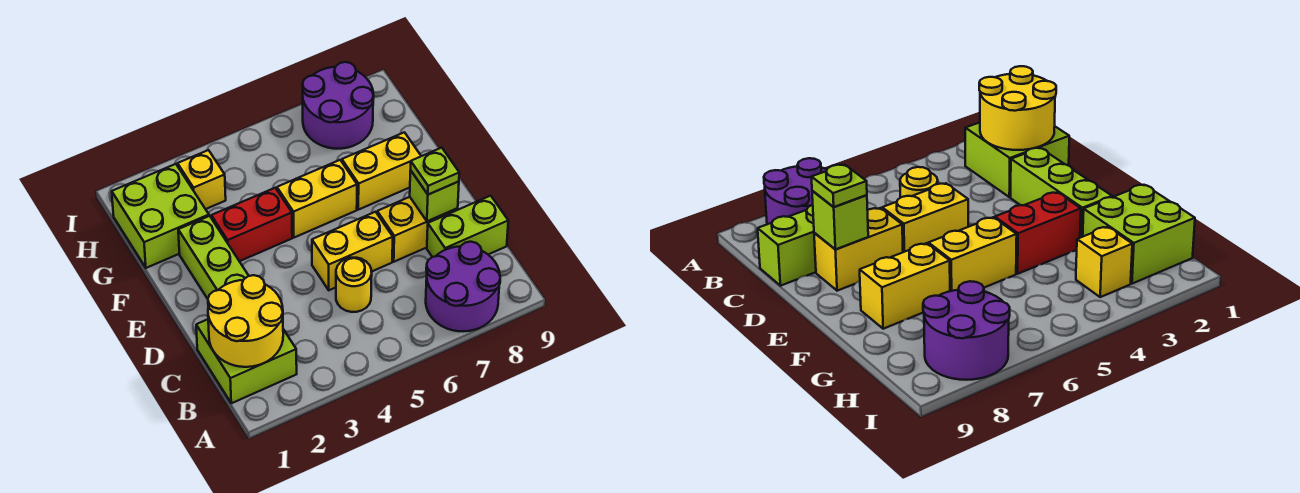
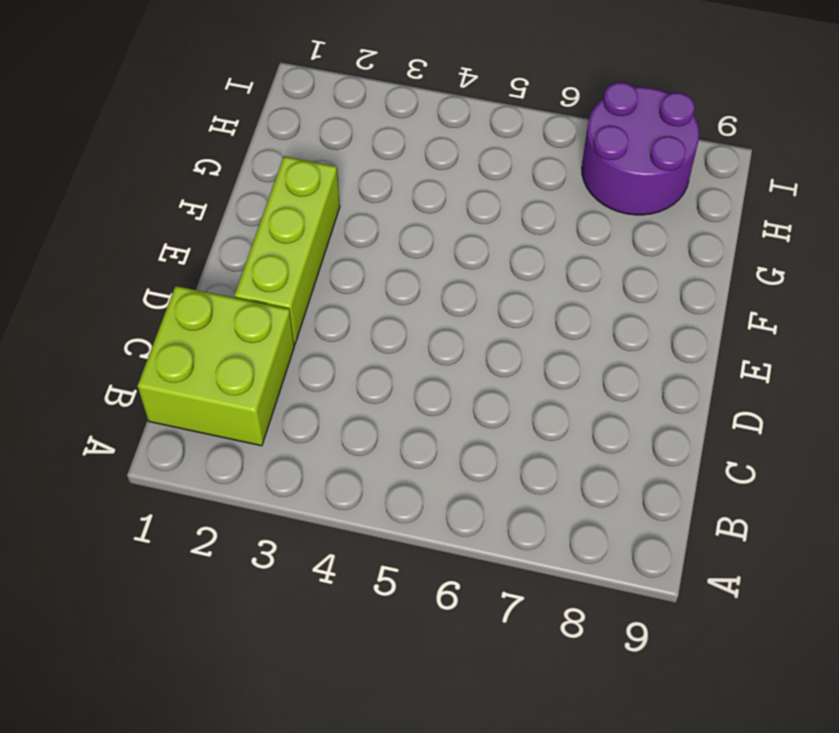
none -> purple round brick A7:B8 level 1
none -> yellow round brick C5 level 1
none -> lime brick C8:C9 level 1

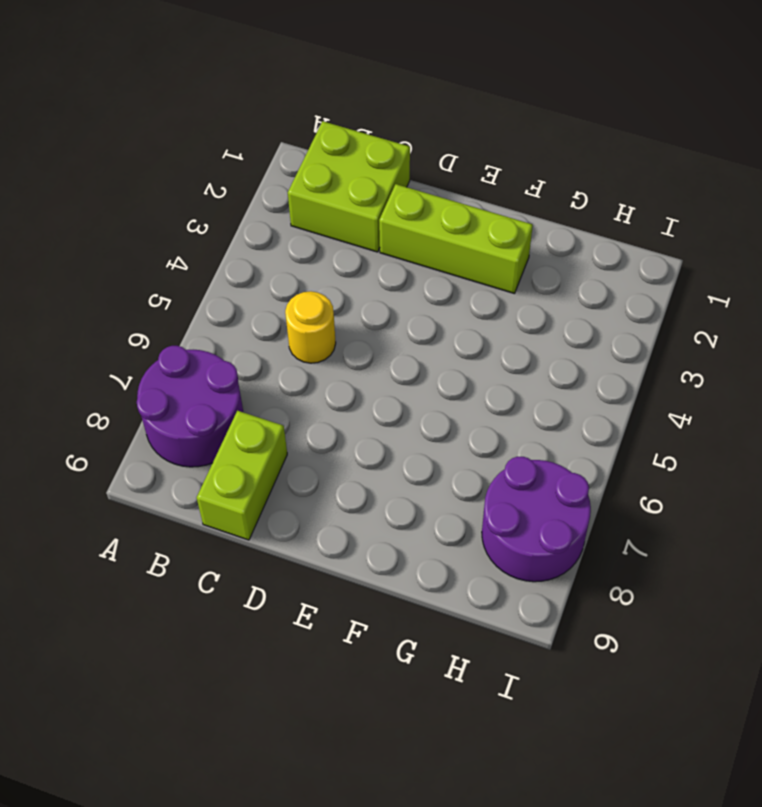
none -> yellow brick D5:D6 level 1
none -> yellow brick D7:D8 level 1
none -> red brick F3:F4 level 1

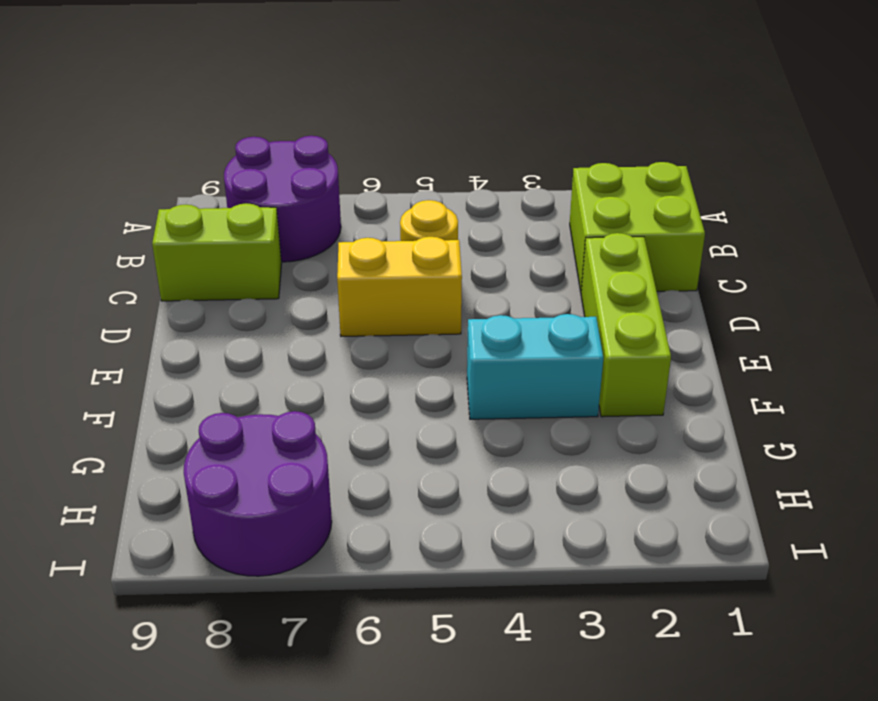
cyan brick F3:F4 level 1 -> red brick F3:F4 level 1
none -> yellow brick D7:D8 level 1
none -> yellow brick F5:F6 level 1
none -> yellow brick F7:F8 level 1

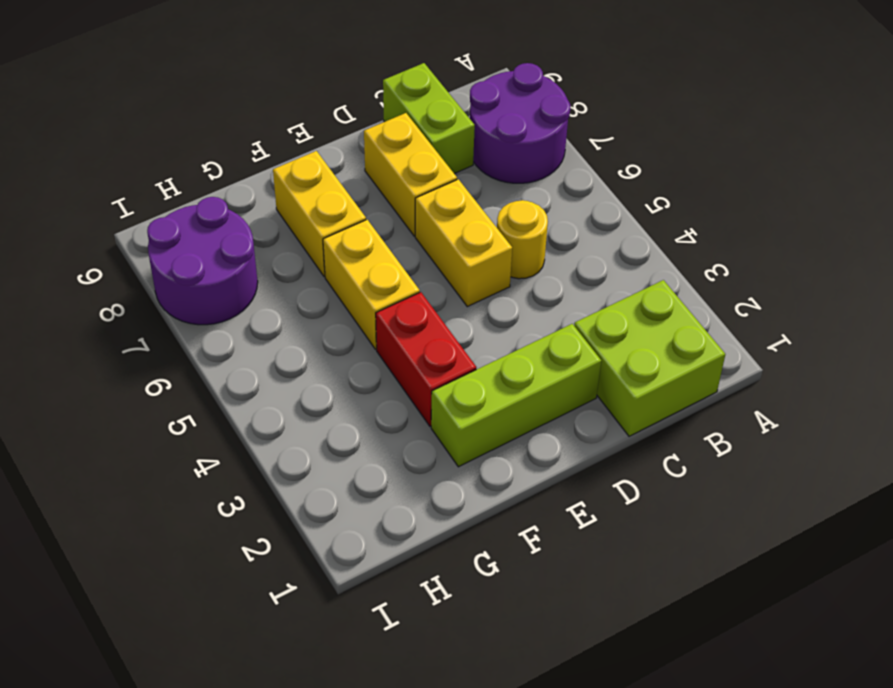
none -> lime brick G1:H2 level 1
none -> yellow brick H3 level 1
none -> yellow round brick B1:C2 level 2

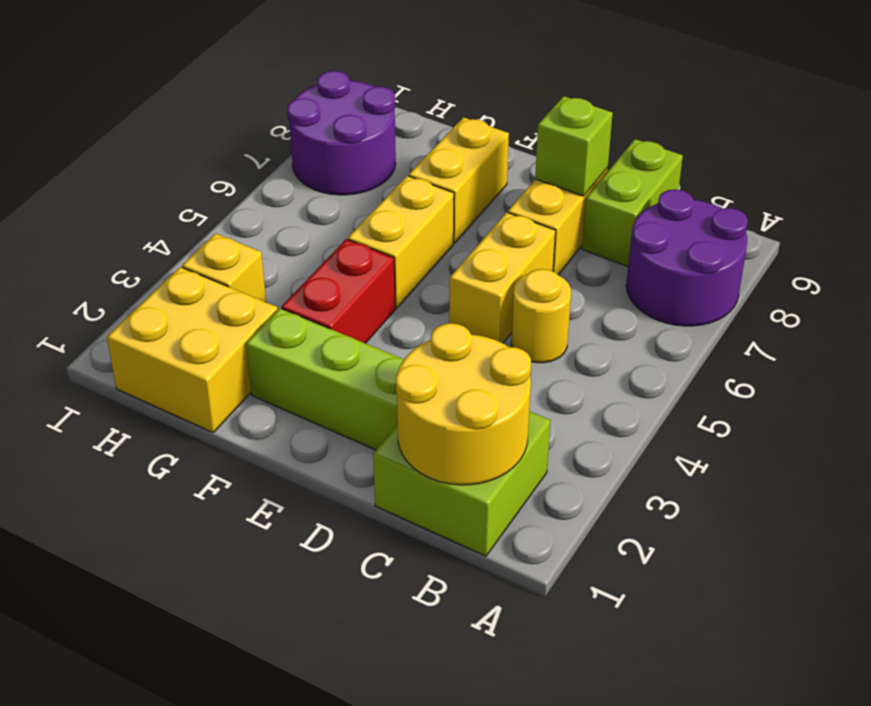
yellow brick G1:H2 level 1 -> lime brick G1:H2 level 1
none -> lime plate D8 level 3

